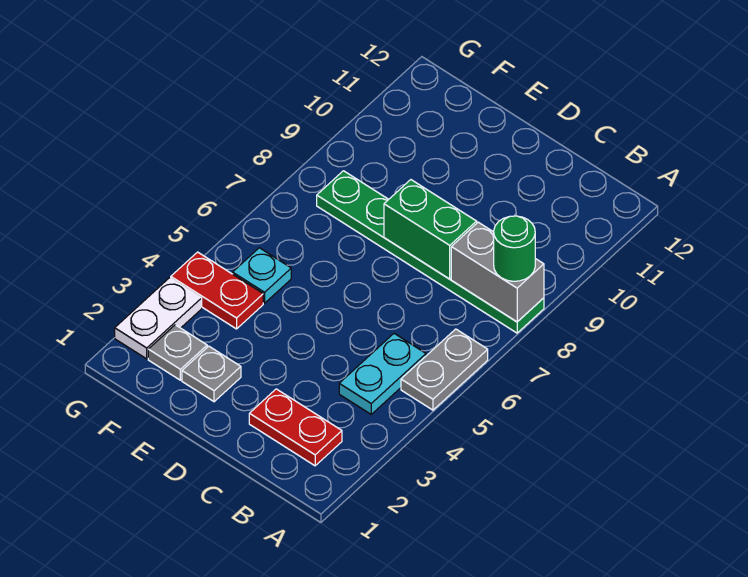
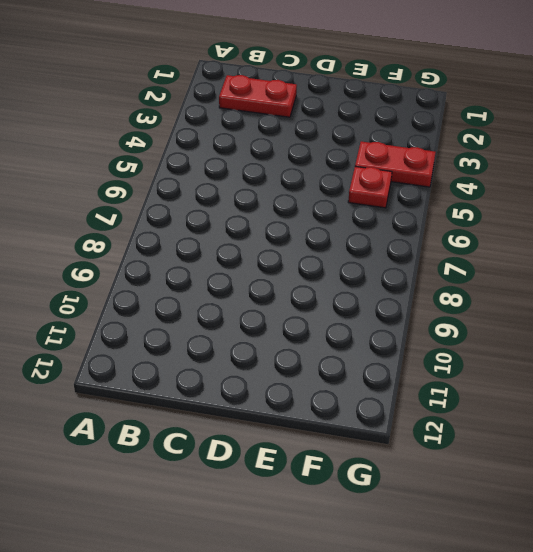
red plate F5 level 1 -> cyan plate F5 level 1
none -> grey plate A5:A6 level 1
none -> green plate A8:F8 level 1
none -> cyan plate B4:B5 level 1

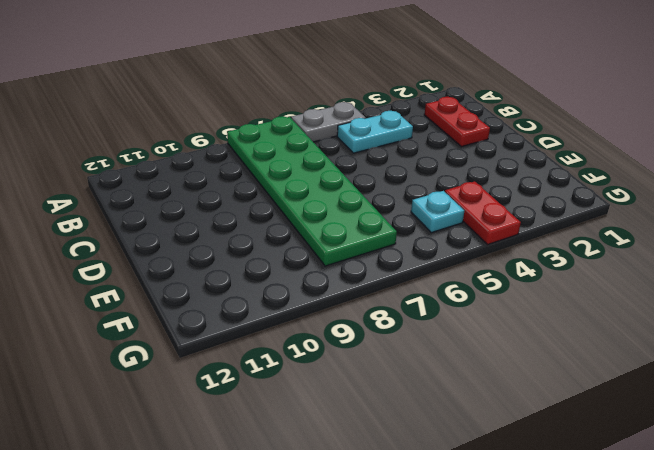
green plate A7:F8 level 1 -> green plate A8:F8 level 1
none -> grey plate E2 level 1
none -> grey plate F2 level 1
none -> white plate G2:G3 level 1

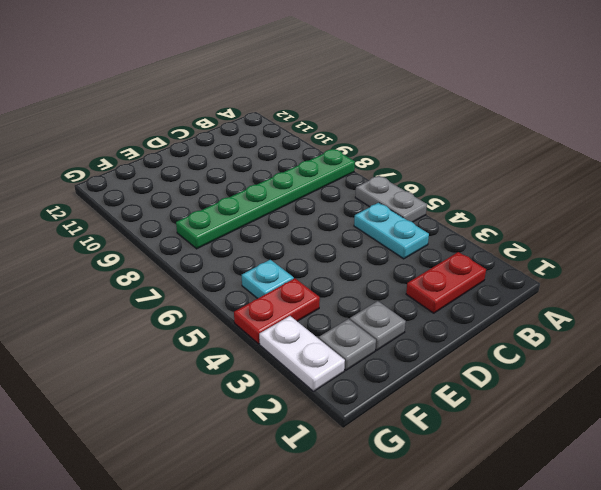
none -> grey brick A8:B8 level 2
none -> green brick C8:D8 level 2
none -> green round brick A8 level 3

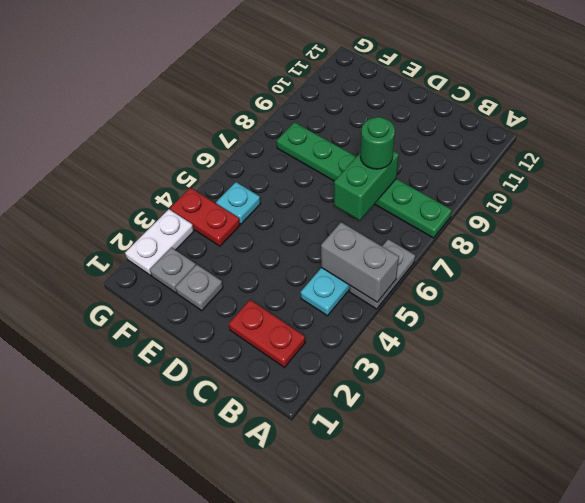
grey brick A5:B5 level 2 -> grey brick A8:B8 level 2
green brick C7:C8 level 2 -> green brick C8:D8 level 2
green round brick C8 level 3 -> green round brick A8 level 3

